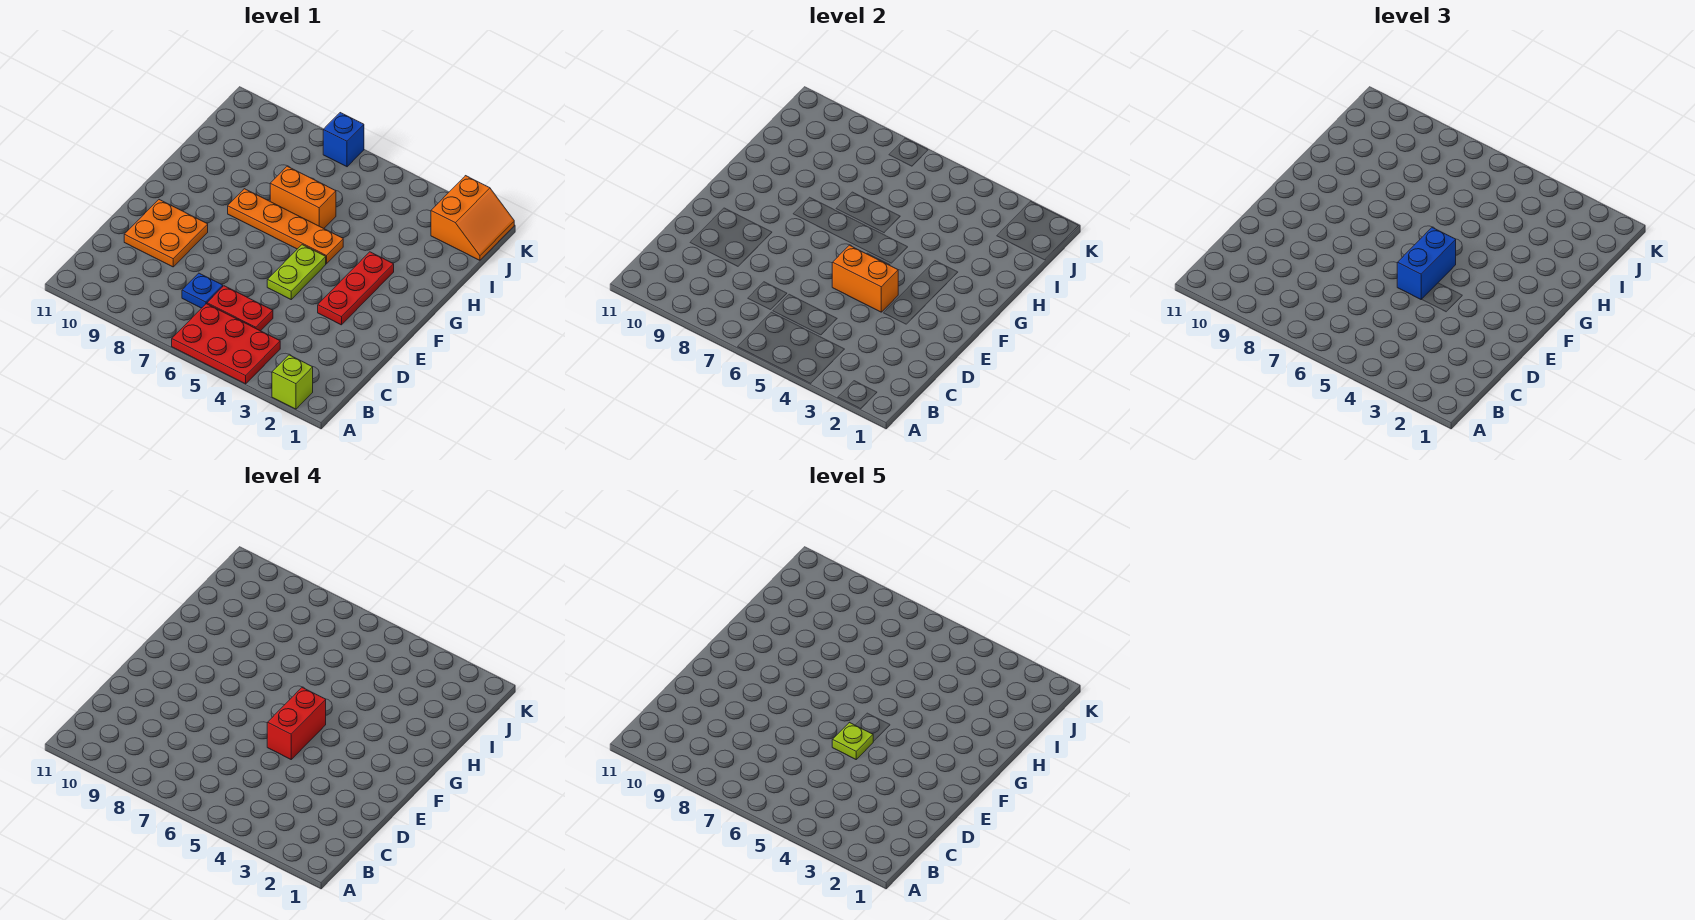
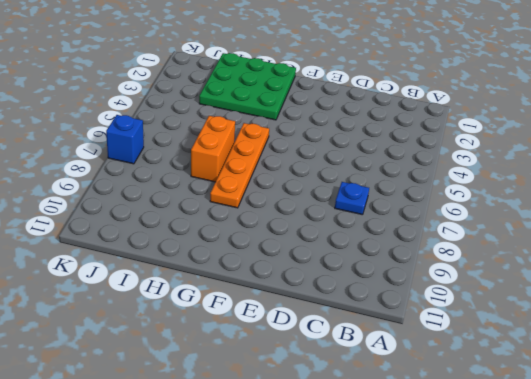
green plate G1:I3 level 1 -> red plate E3:G3 level 1
none -> lime brick A2 level 1
none -> red plate A4:B6 level 1
none -> red plate C5:C6 level 1

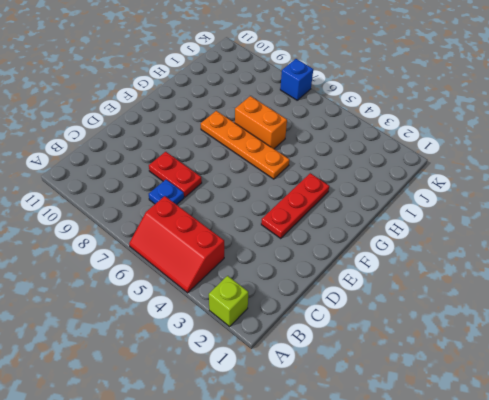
red slope A4:B6 level 1 top B -> red plate A4:B6 level 1
red plate D7:D8 level 1 -> red plate C5:C6 level 1
none -> orange plate D9:E10 level 1
none -> lime plate E5:F5 level 1
none -> orange slope J1:K2 level 1 top 2

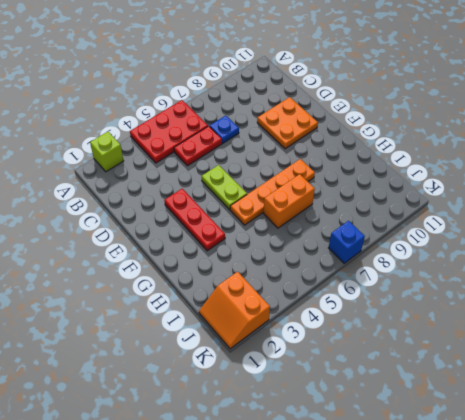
none -> orange brick E4:E5 level 2
none -> blue brick E5:F5 level 3
none -> red brick E5:F5 level 4

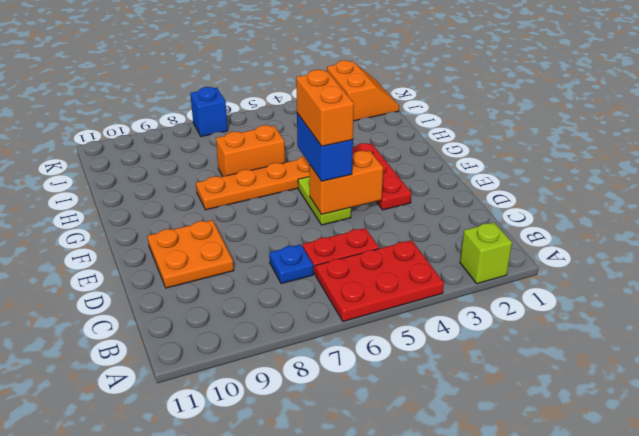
orange brick E5:F5 level 4 -> red brick E5:F5 level 4
none -> lime plate E5 level 5

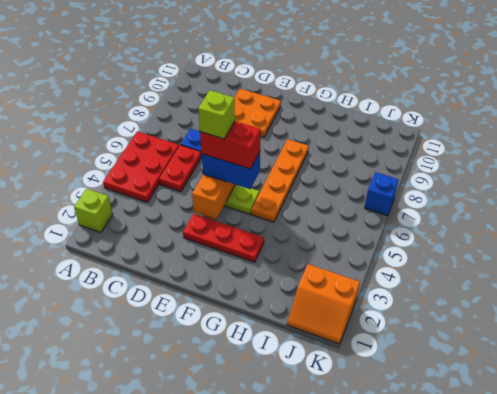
lime brick E5 level 5 -> lime plate E5 level 5
none -> orange brick H6:H7 level 1

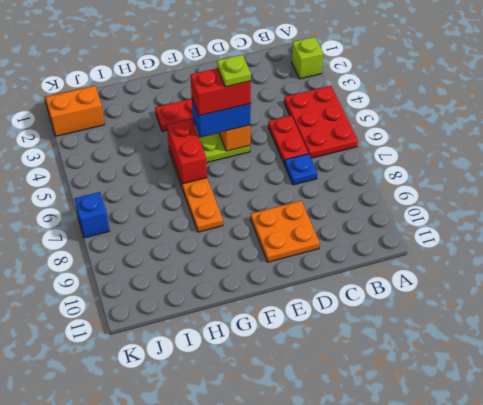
red brick G5:G6 level 2 -> none
none -> orange brick H6:H7 level 1

